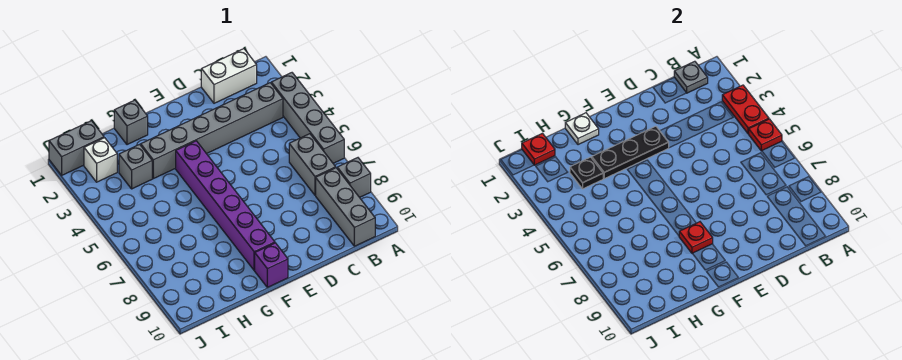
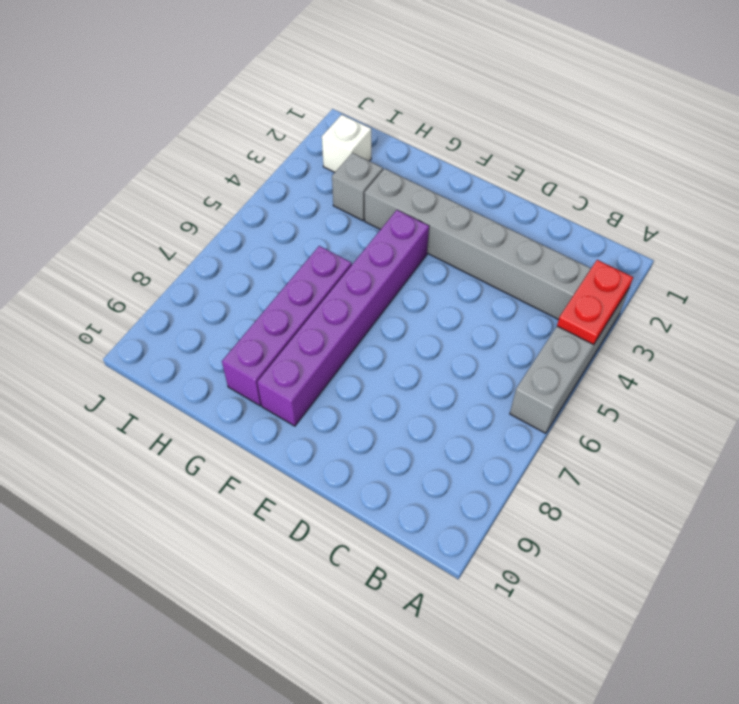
purple brick G6:G9 level 1 -> none
none -> grey brick A8 level 1
none -> white brick B1:C1 level 1
none -> grey brick B6:B7 level 1

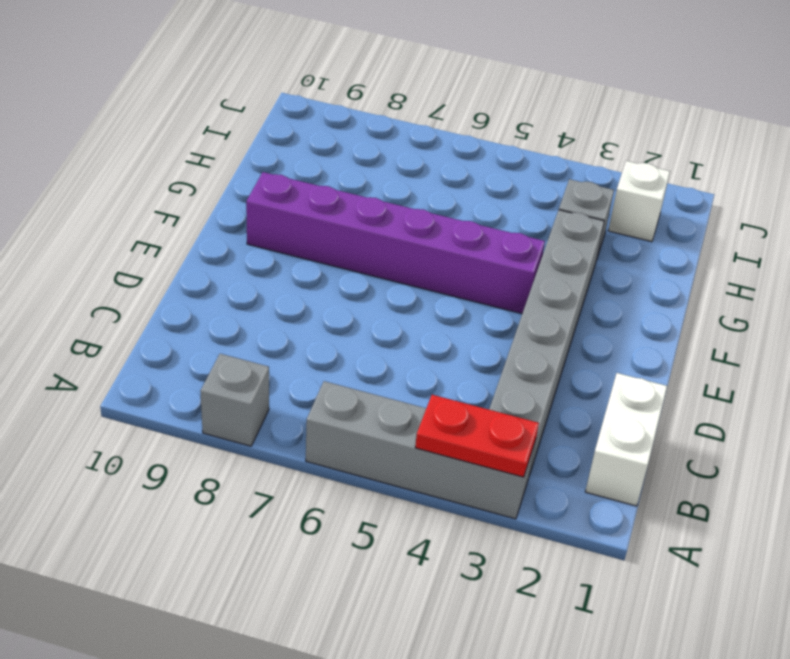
none -> grey brick B6:B7 level 1
none -> grey brick B8:B10 level 1
none -> purple brick F10 level 1

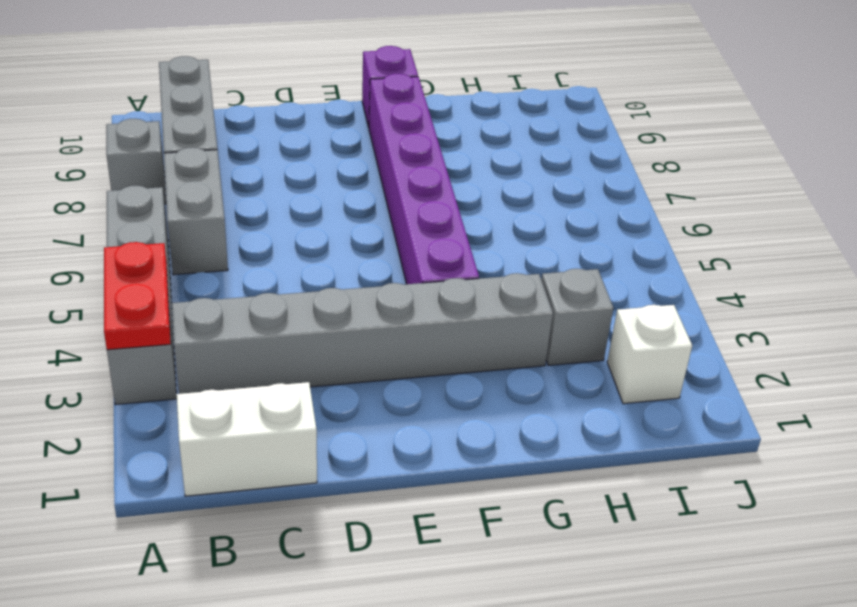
none -> grey brick G1 level 1
none -> grey brick I1:J1 level 1
none -> red plate A5 level 2

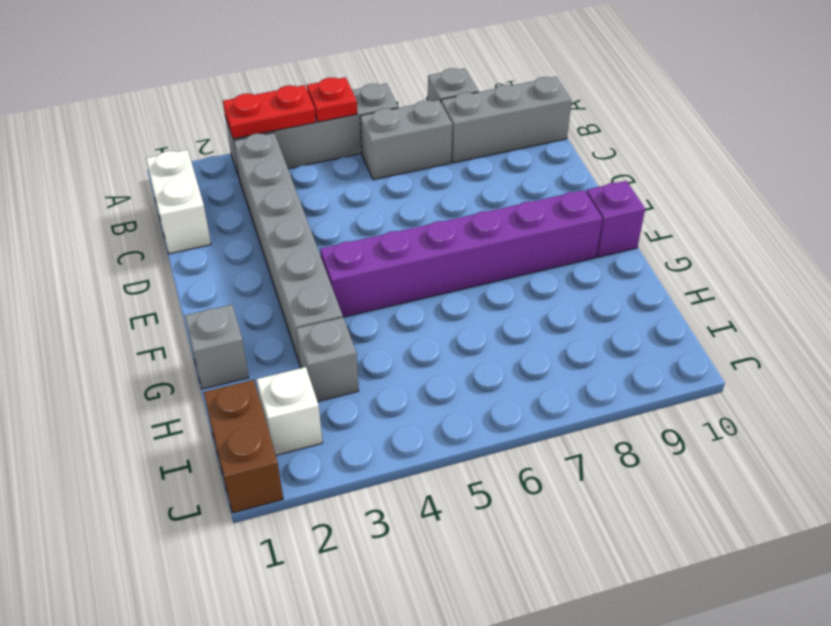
brown brick I1:J1 level 1 -> grey brick I1:J1 level 1
none -> grey plate B1 level 2
none -> black plate E3:G3 level 2
none -> red plate F8 level 2

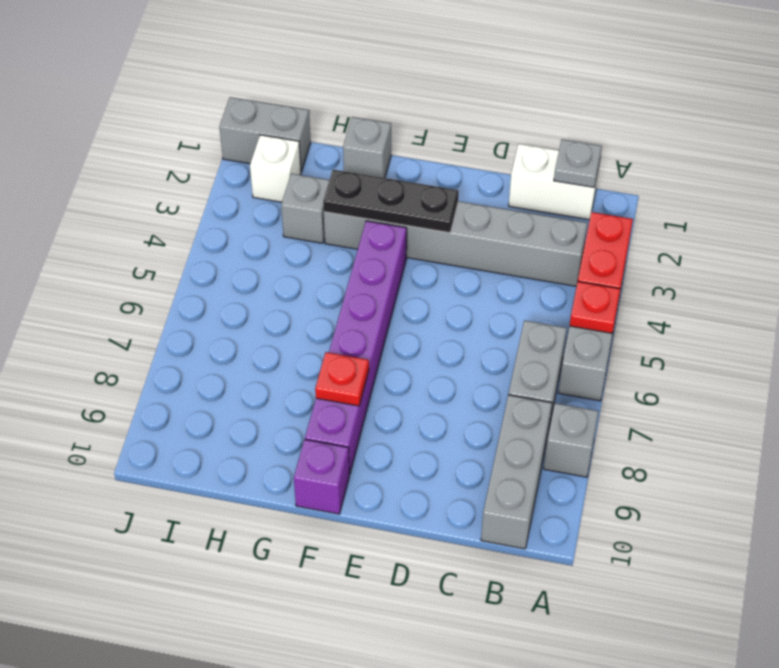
none -> white plate G1 level 2
none -> black plate H3 level 2
none -> red plate I1 level 2

